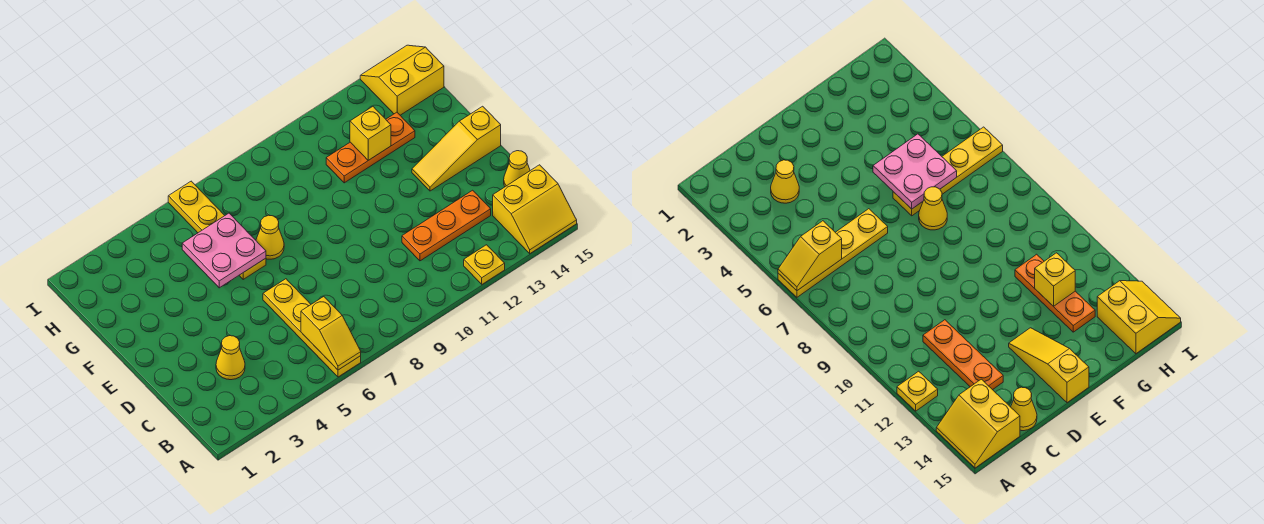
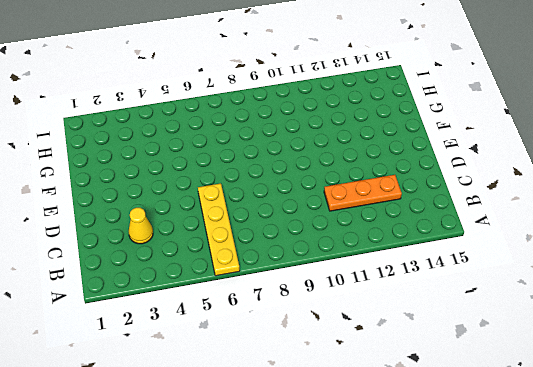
none -> yellow plate A12 level 1
none -> yellow slope A14:B15 level 1 top B
none -> yellow cone C15 level 1

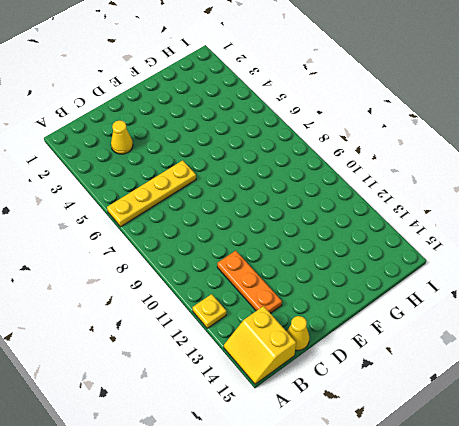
none -> yellow slope E13:E15 level 1 top 15
none -> yellow plate F6:I6 level 1
none -> yellow cone F7 level 1

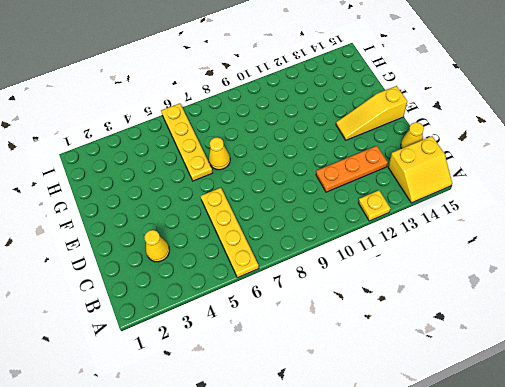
none -> orange plate G11:G13 level 1
none -> yellow slope H14:I15 level 1 top H
none -> yellow slope A6:B6 level 2 top B

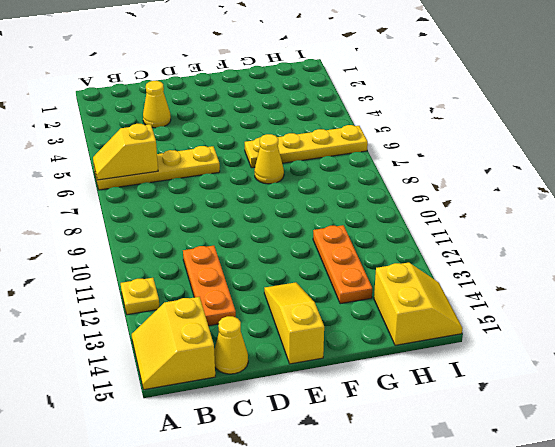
none -> pink plate F5:G6 level 2
none -> yellow brick G12 level 2

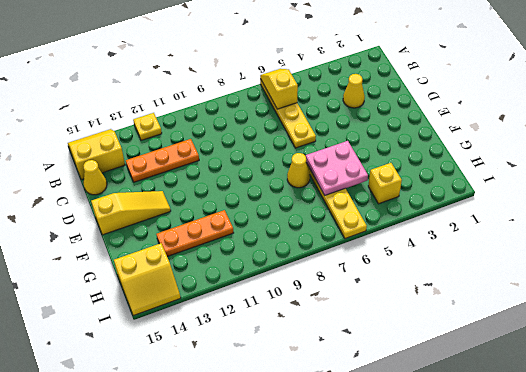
yellow brick H4 level 1 -> yellow brick G12 level 2

